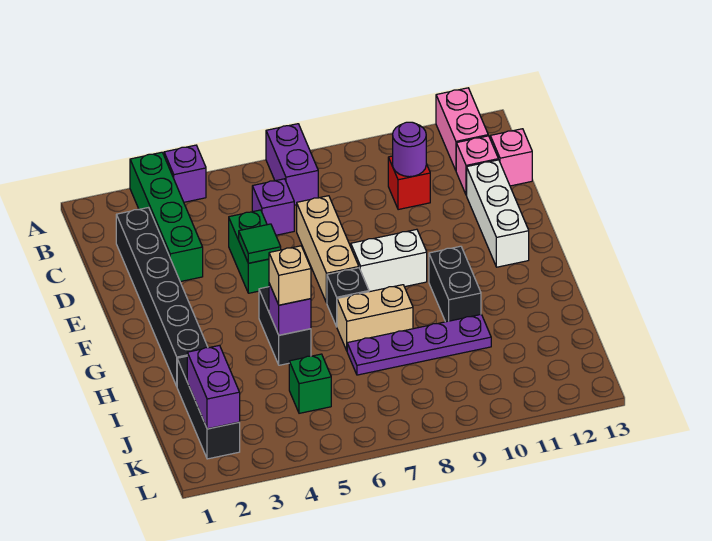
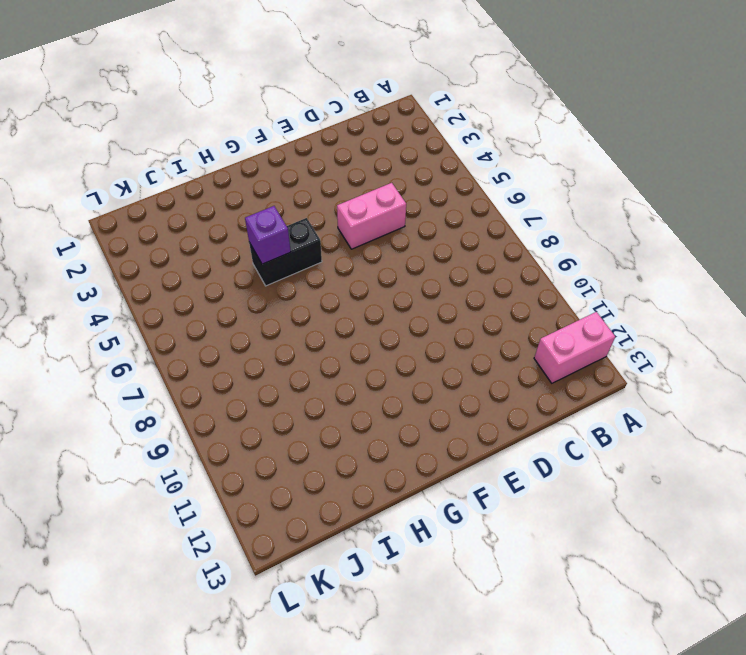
pink brick D5:E5 level 1 -> green brick D5:E5 level 1
none -> green brick A3:D3 level 1
none -> purple brick A4 level 1
none -> purple brick A7:B7 level 1

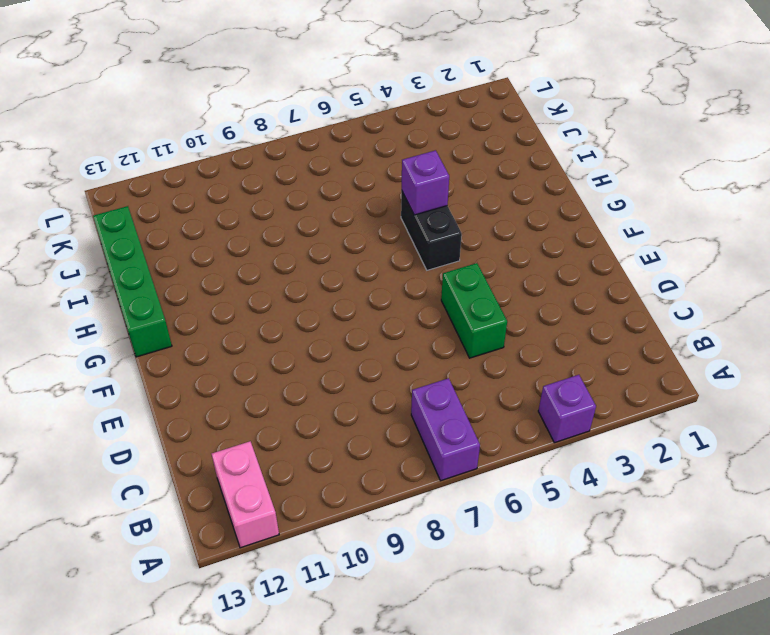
green brick G13:J13 level 1 -> green brick A3:D3 level 1
none -> black brick C2:H2 level 1
none -> purple brick C6 level 1
none -> red brick C10 level 1

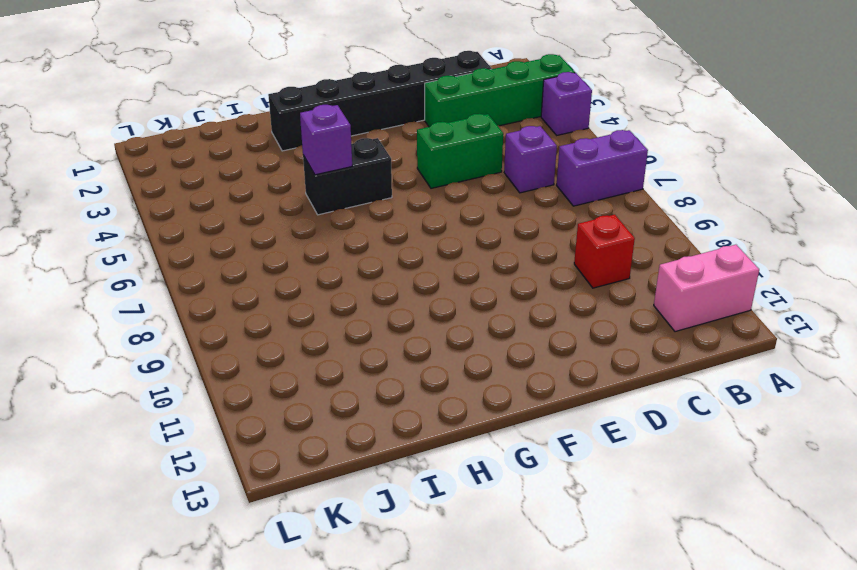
none -> pink brick C12 level 1
none -> pink brick C13 level 1
none -> tan brick D7:F7 level 1

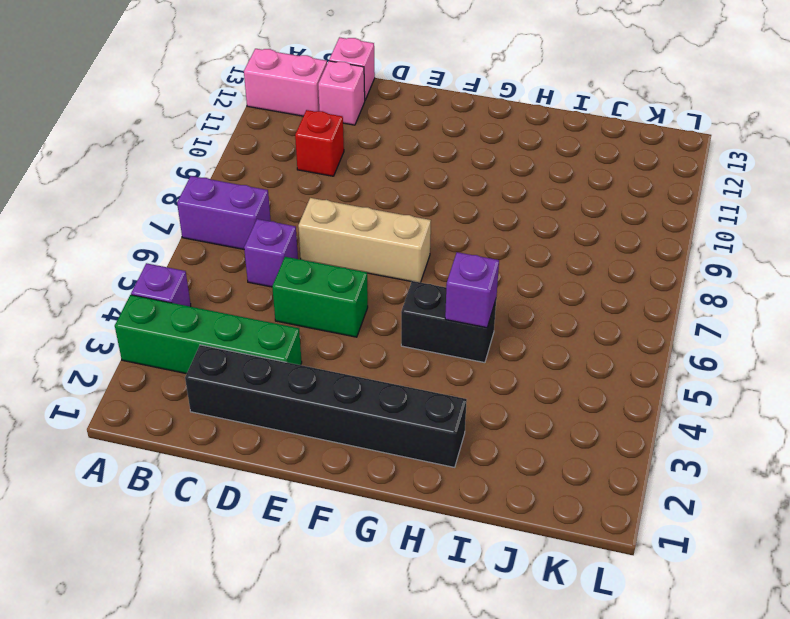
none -> white brick D12:F12 level 1
none -> white brick F8:F9 level 1
none -> black brick G7 level 1

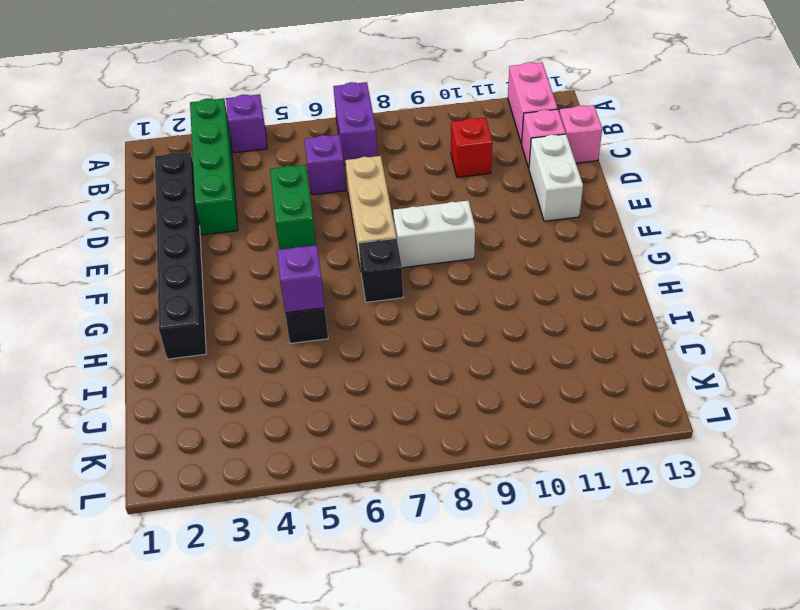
white brick D12:E12 level 1 -> white brick D12:F12 level 1
none -> black brick G10:H10 level 1
none -> tan brick H7:H8 level 1
none -> black brick I2:K2 level 1

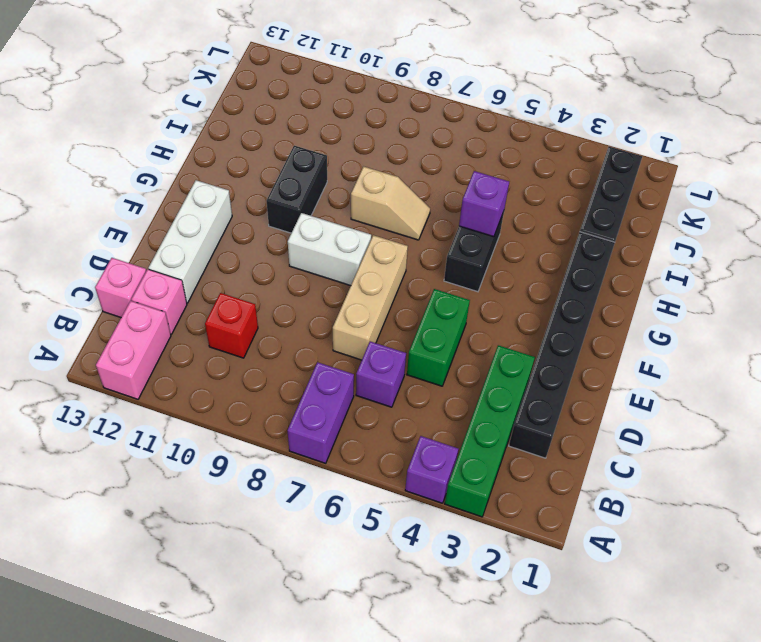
tan slope H7:H8 level 1 top 8 -> tan brick H7:H8 level 1
none -> black brick G7 level 1
none -> purple plate I7:I10 level 1
none -> green brick J5 level 1

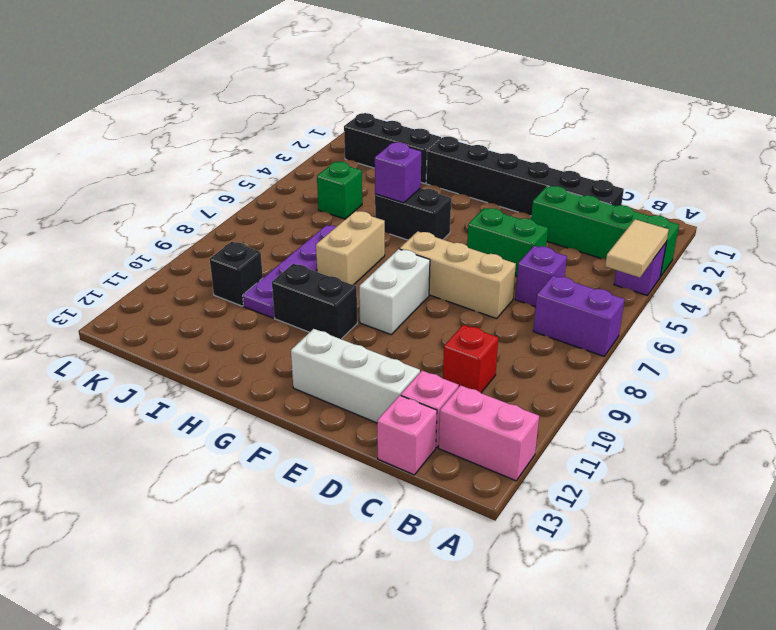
tan tile A4:A5 level 2 -> none
black brick J10 level 1 -> black brick G7 level 1
none -> purple round brick C10 level 2
none -> green tile E5 level 2
none -> purple brick J2:K2 level 2

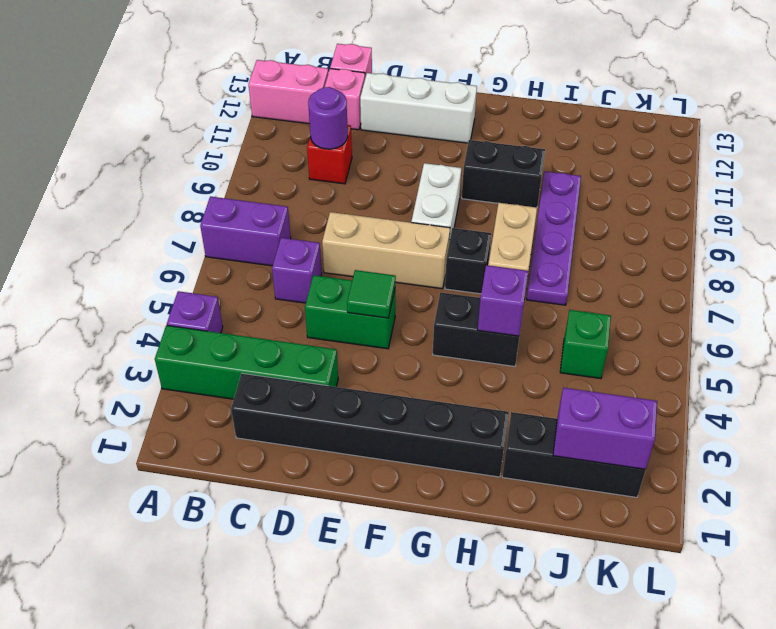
none -> tan brick H5 level 3

